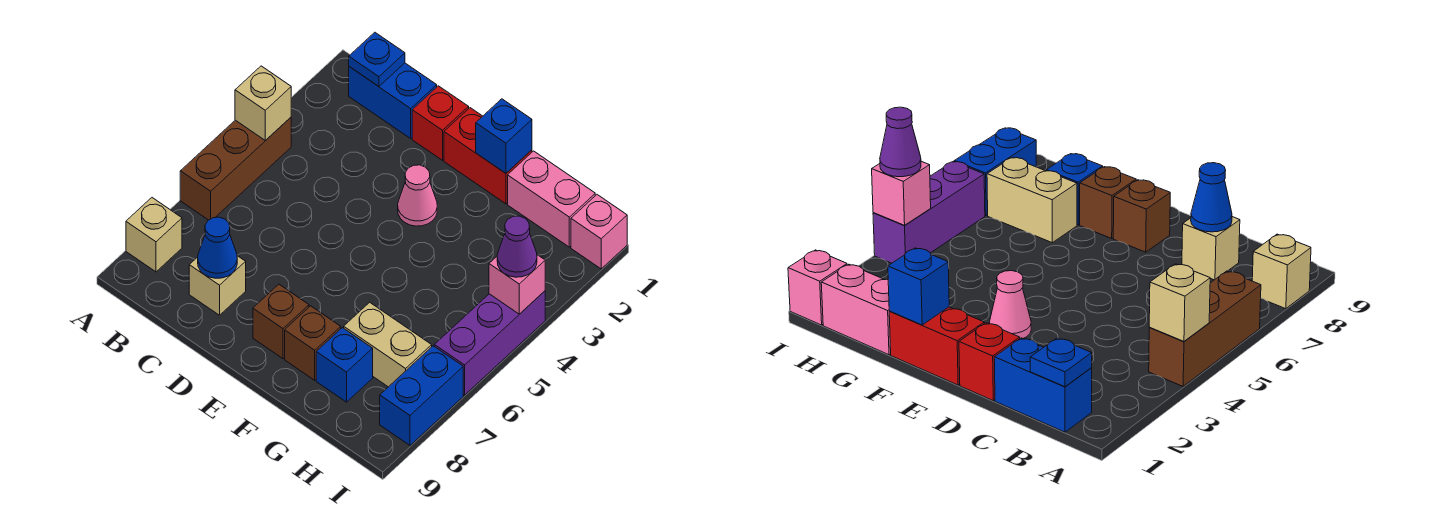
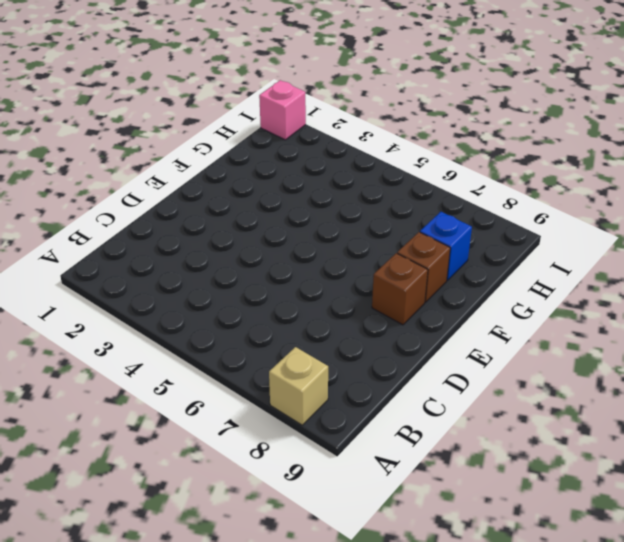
none -> brown brick A4:A6 level 1
none -> blue brick B1:C1 level 1
none -> tan brick C8 level 1

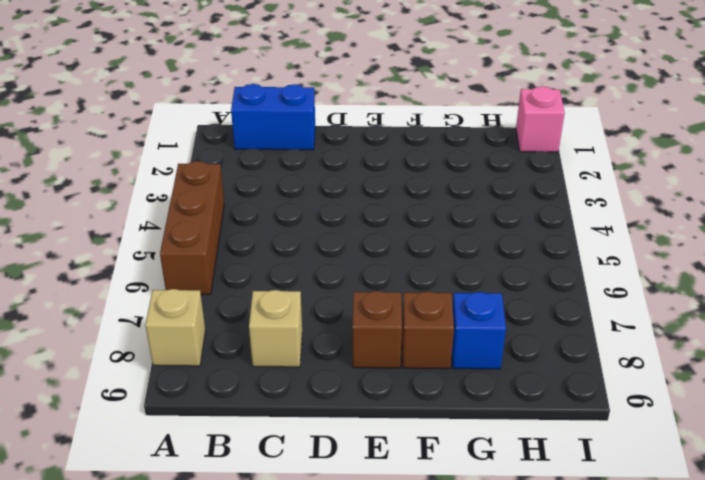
none -> red brick D1 level 1
none -> red brick E1:F1 level 1
none -> pink cone E3 level 1

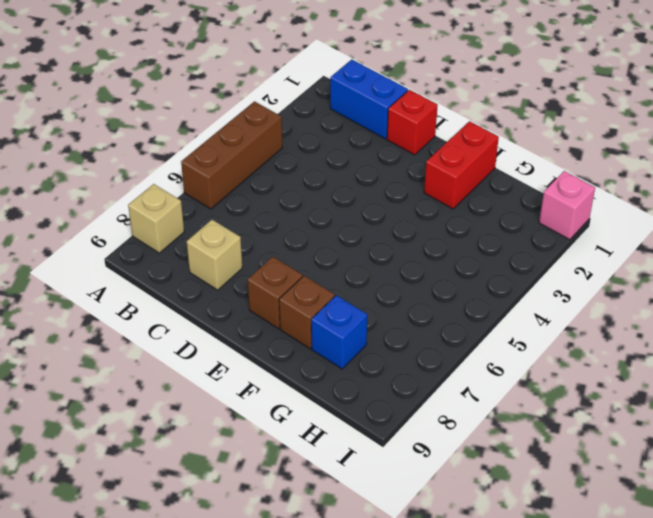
red brick F1:F2 level 1 -> red brick E1:F1 level 1
none -> pink cone E3 level 1
none -> pink brick G1:H1 level 1
none -> tan brick G7:H7 level 1

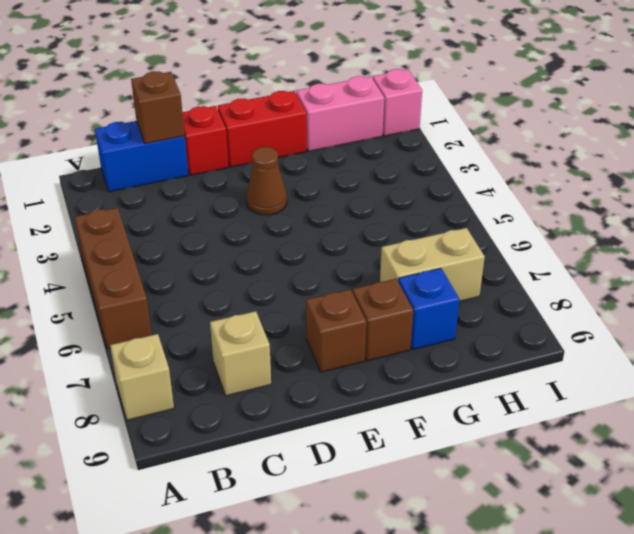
brown brick C1 level 2 -> none
brown cone E3 level 1 -> pink cone E3 level 1
none -> purple brick I4:I6 level 1
none -> blue brick I7:I8 level 1
none -> tan brick A4 level 2

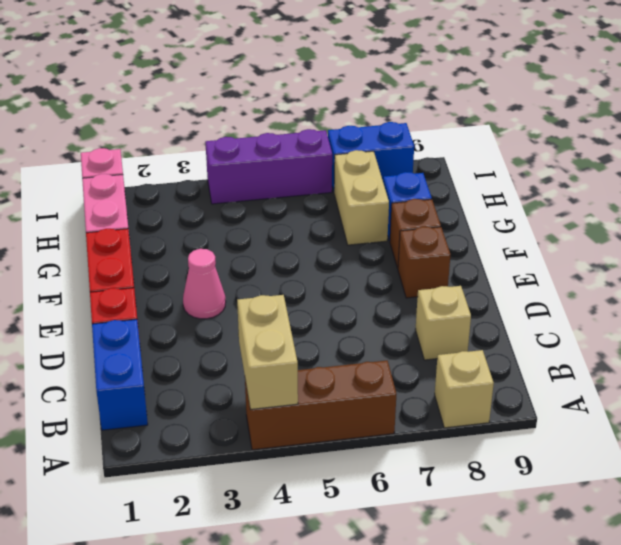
tan brick A4:B4 level 2 -> tan brick A4 level 2
none -> blue plate B1 level 2
none -> blue cone C8 level 2
none -> blue brick F1 level 2

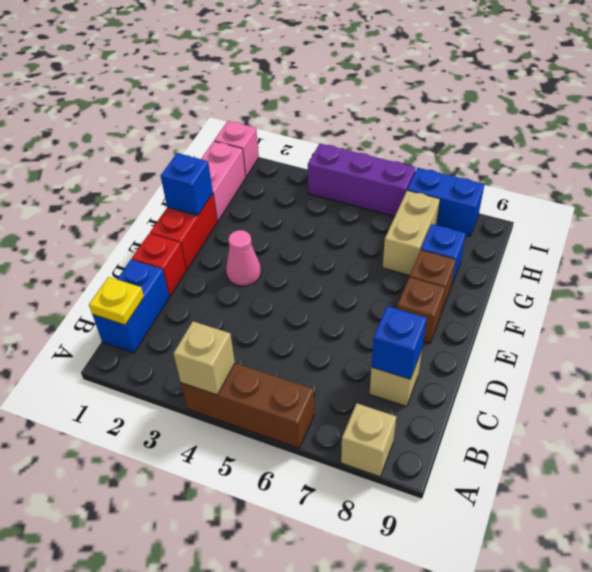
yellow plate B1 level 2 -> blue plate B1 level 2
blue brick C8 level 2 -> blue cone C8 level 2
none -> pink brick I4 level 2
none -> purple cone I4 level 3

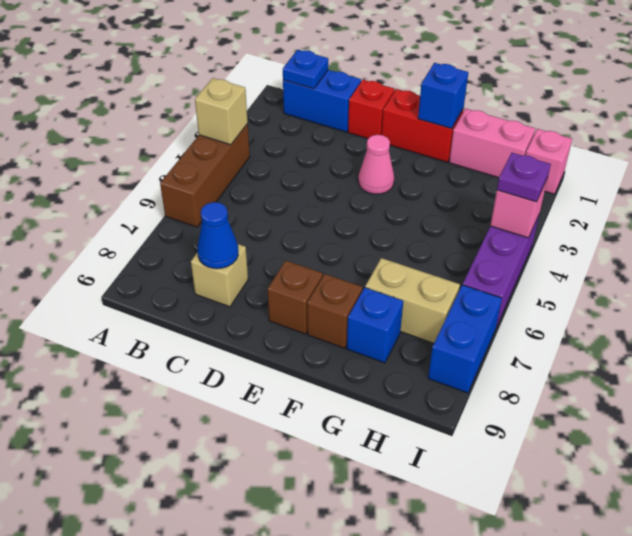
purple plate I4 level 3 -> purple cone I4 level 3
none -> tan brick A8 level 1

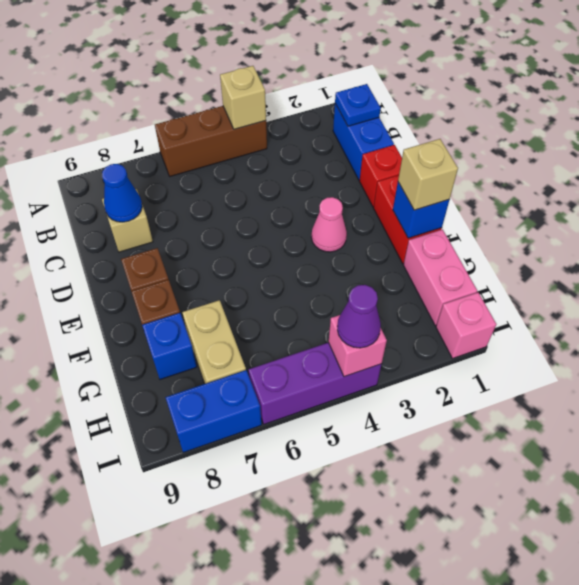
tan brick F1 level 3 -> tan brick A8 level 1

